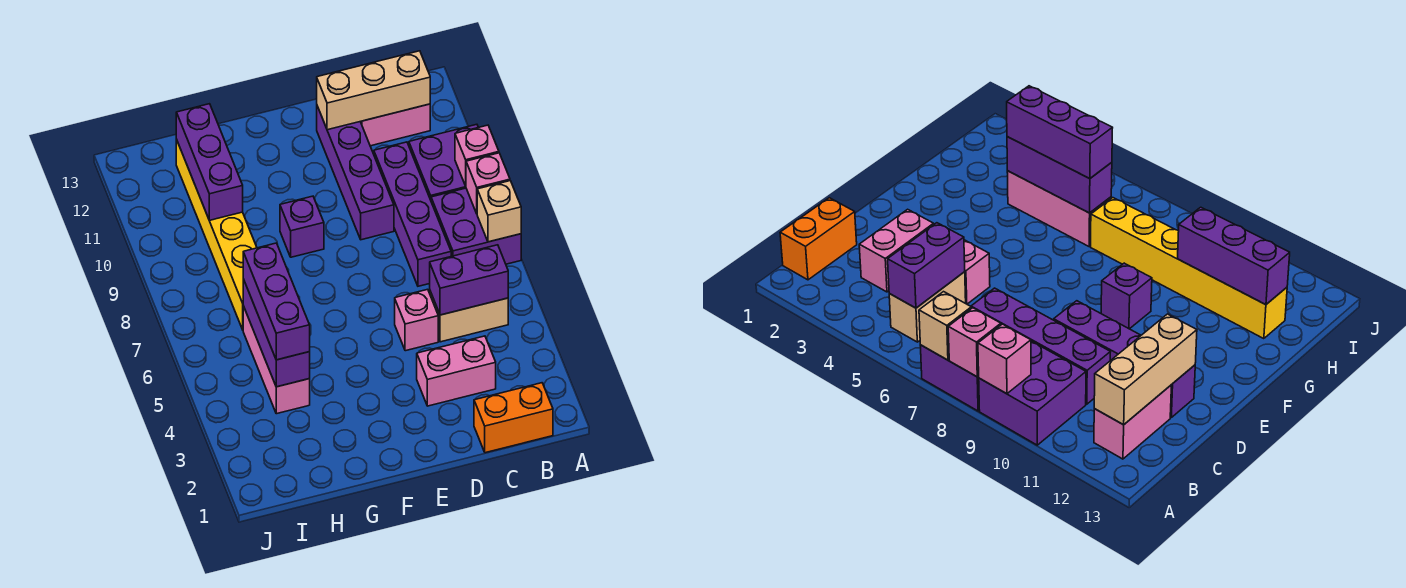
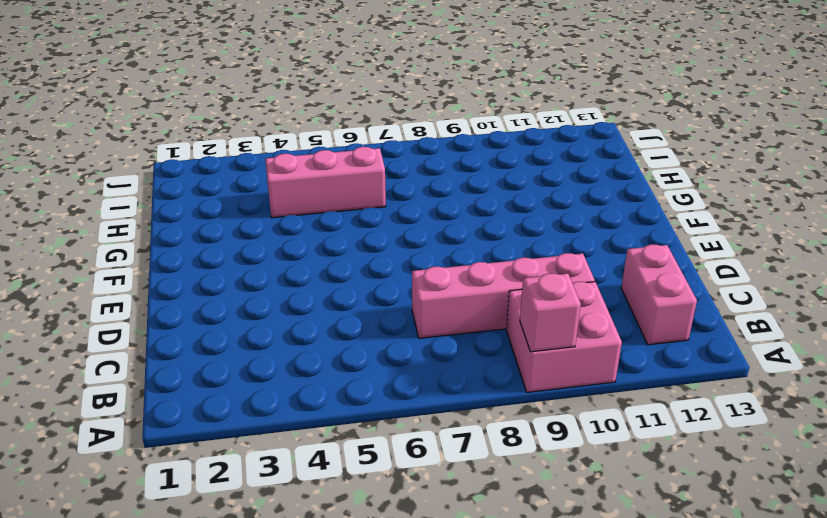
pink brick A9:B10 level 1 -> purple brick A9:B10 level 1
pink brick C7:C10 level 1 -> purple brick C7:C10 level 1
none -> purple brick A7:B8 level 1
none -> orange brick B1:C1 level 1
none -> tan brick B5:C5 level 1

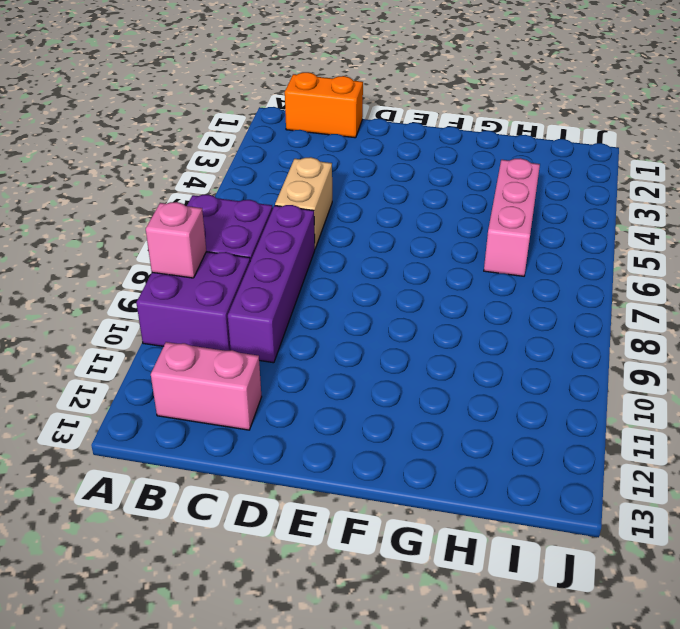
tan brick C5:C6 level 1 -> tan brick B5:C5 level 1
none -> pink brick C3:D3 level 1
none -> pink brick D5 level 1
none -> purple brick D9:D12 level 1

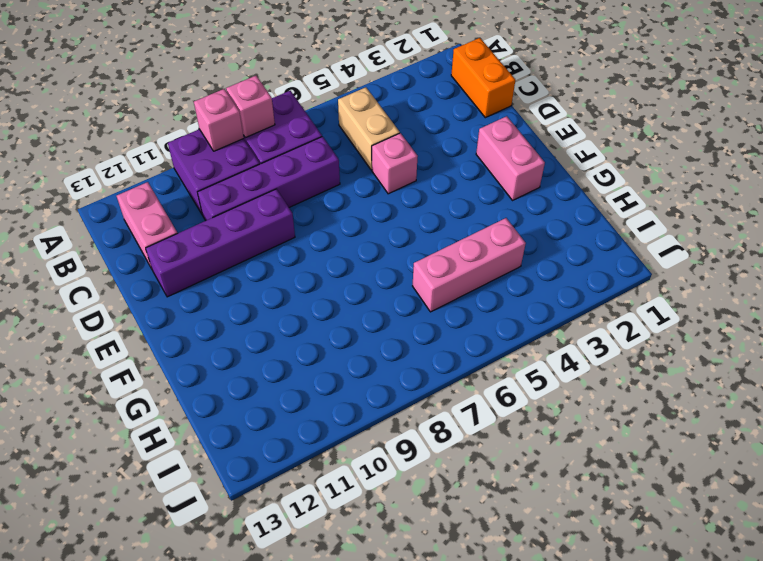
pink brick E2:F2 level 1 -> pink brick C3:D3 level 1
none -> purple brick F9 level 1
none -> yellow brick H7:H12 level 1
none -> tan brick A7 level 2

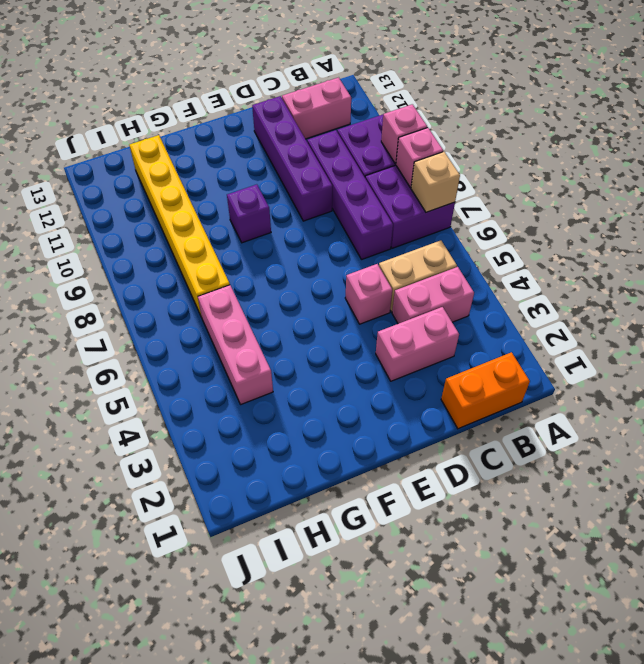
pink brick B4:C4 level 1 -> none
none -> purple brick B5:C5 level 2
none -> tan brick B12:D12 level 2
none -> purple brick H4:H6 level 2

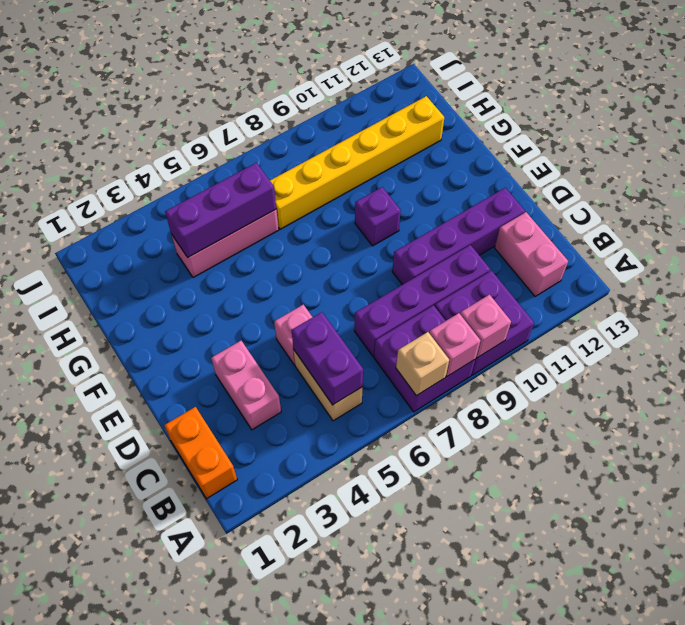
none -> tan brick B12:D12 level 2
none -> purple brick H10:H12 level 2
none -> purple brick H4:H6 level 3

